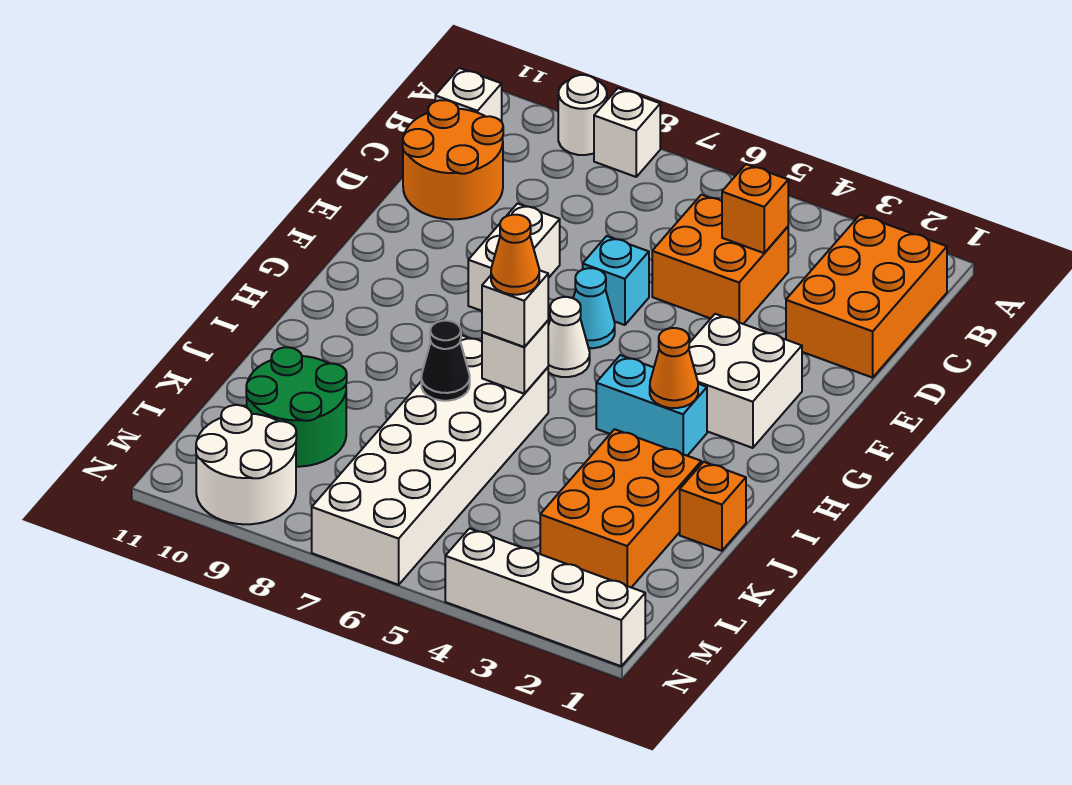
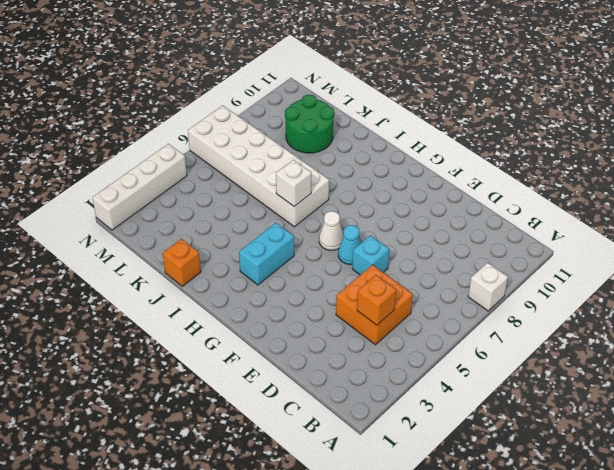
none -> white round brick A9 level 1
none -> orange brick B1:D2 level 1
none -> white brick B11 level 1

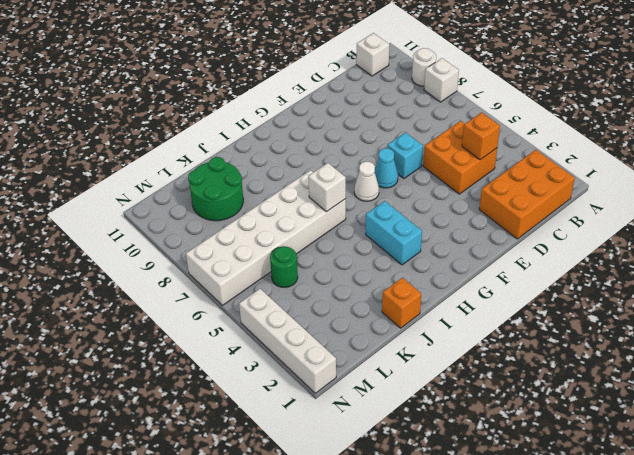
green round brick L5 level 1 -> none
none -> orange round brick C10:D11 level 1
none -> white brick E8:F8 level 1
none -> white brick F2:G3 level 1

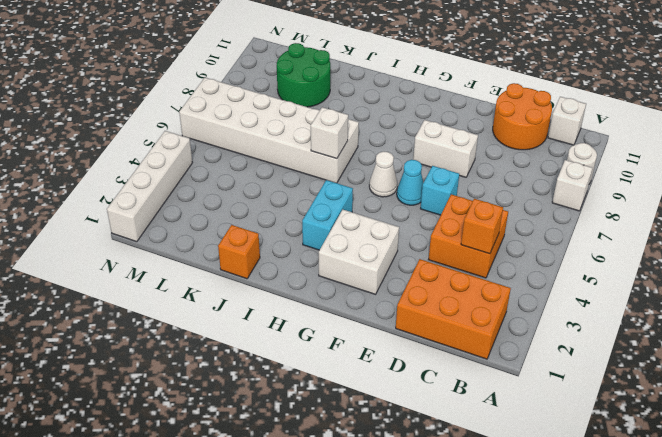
none -> orange brick J2:L3 level 1
none -> white round brick M9:N10 level 1
none -> orange cone H3 level 2

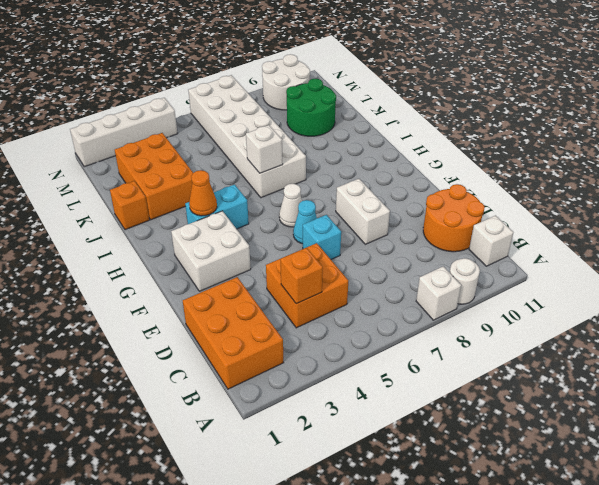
none -> black cone J7 level 2
none -> white brick I6 level 3
none -> orange cone I6 level 4

